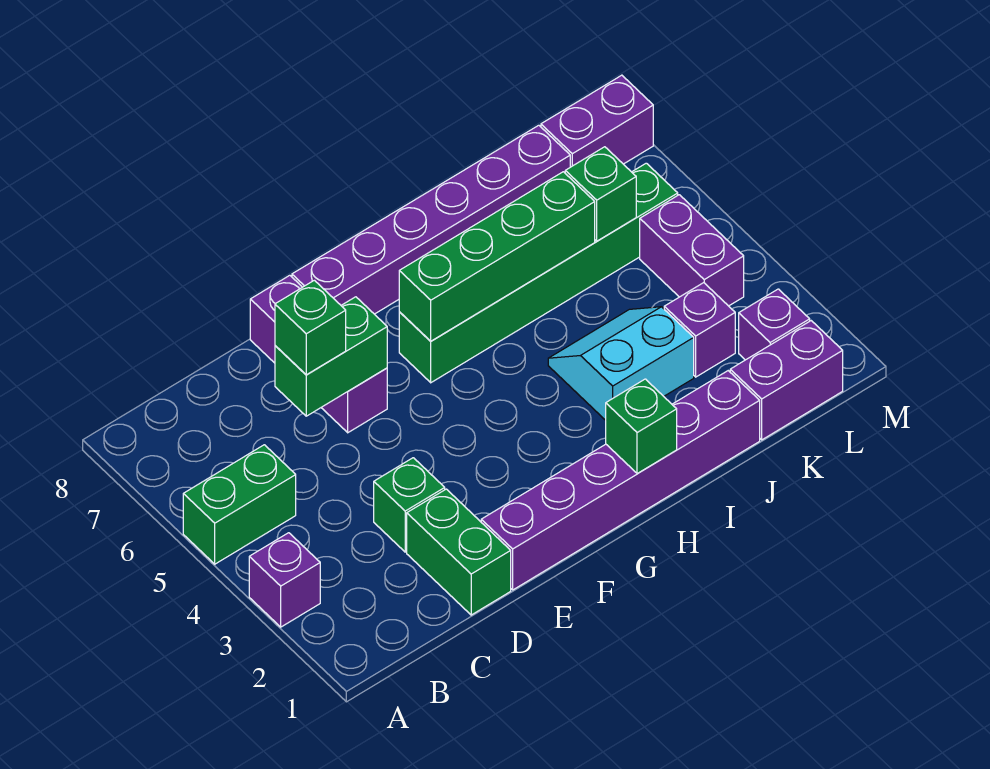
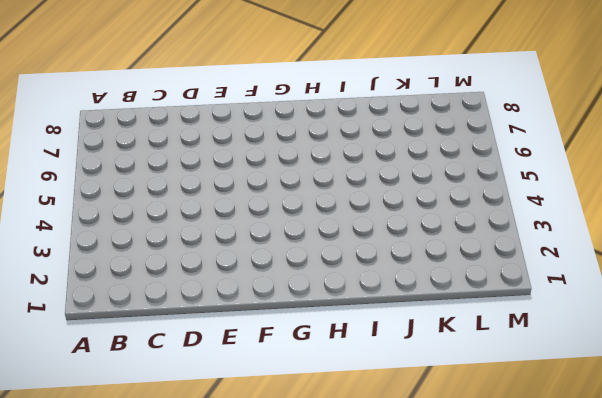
none -> purple brick A3 level 1
none -> green brick A5:B5 level 1
none -> green brick D1:D2 level 1

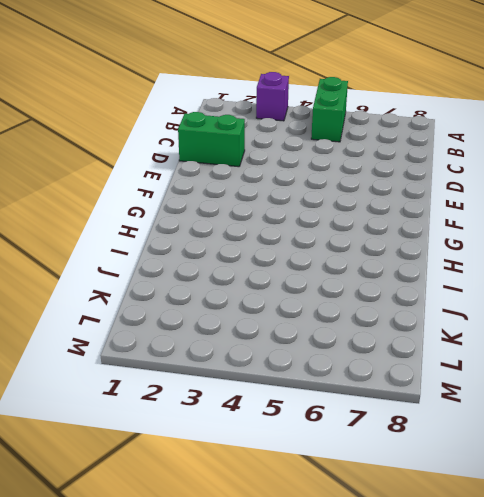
none -> green brick D3 level 1
none -> purple brick E1:J1 level 1
none -> purple brick E6:E8 level 1

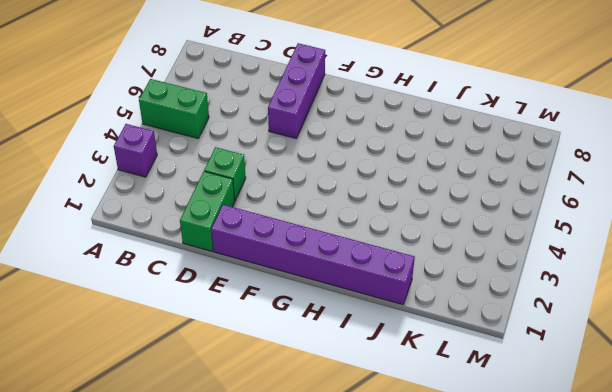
none -> purple brick F8:K8 level 1
none -> green brick G6:L6 level 1
none -> cyan slope I3:J4 level 1 top 3

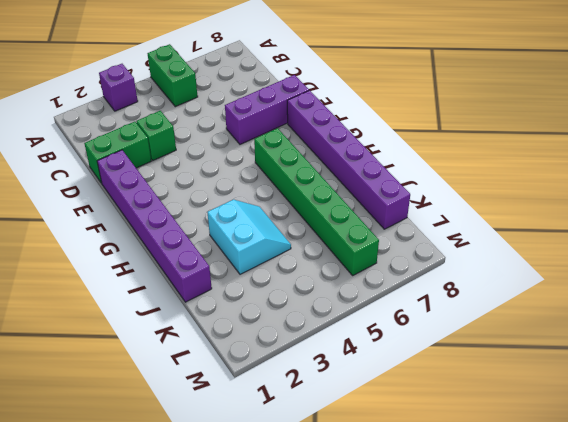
none -> purple brick K1:L1 level 1
none -> purple brick K3 level 1
none -> purple brick L2 level 1

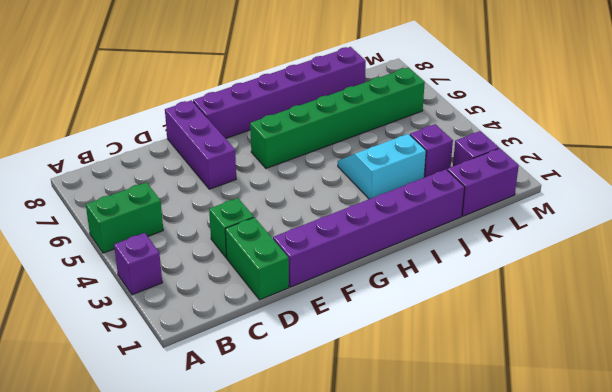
none -> purple brick L4:L5 level 1
none -> purple brick L8:M8 level 1
none -> green brick D6:E6 level 2

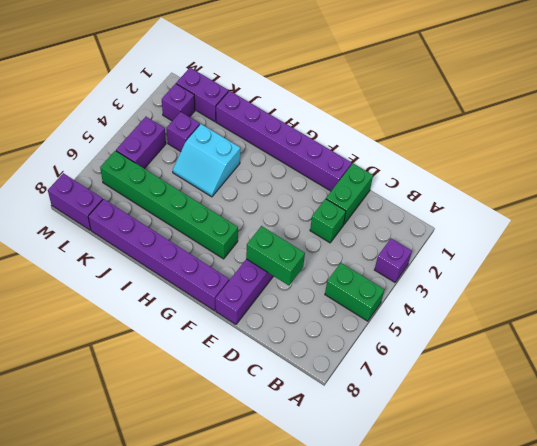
none -> green brick G6:J6 level 2
none -> green brick H1 level 2
none -> green brick K6 level 2

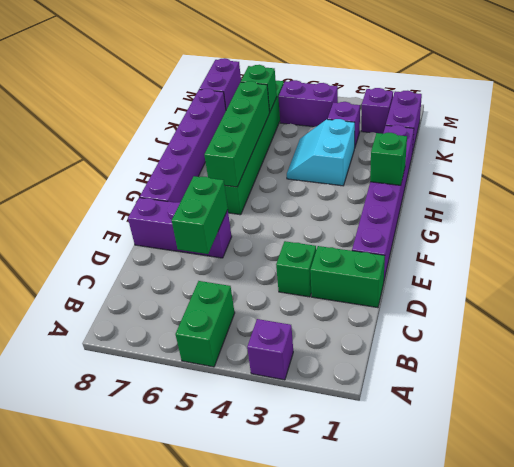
none -> green brick D6 level 3

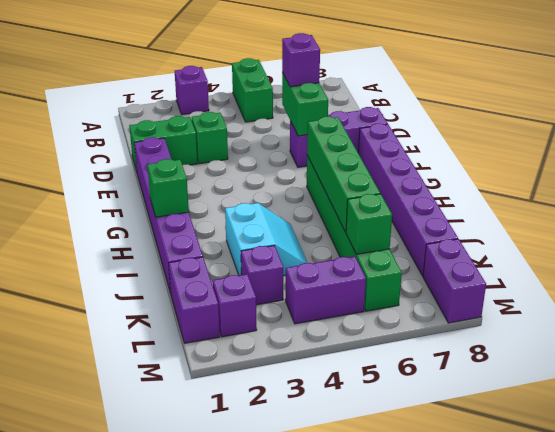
purple brick D6 level 3 -> green brick D6 level 3

